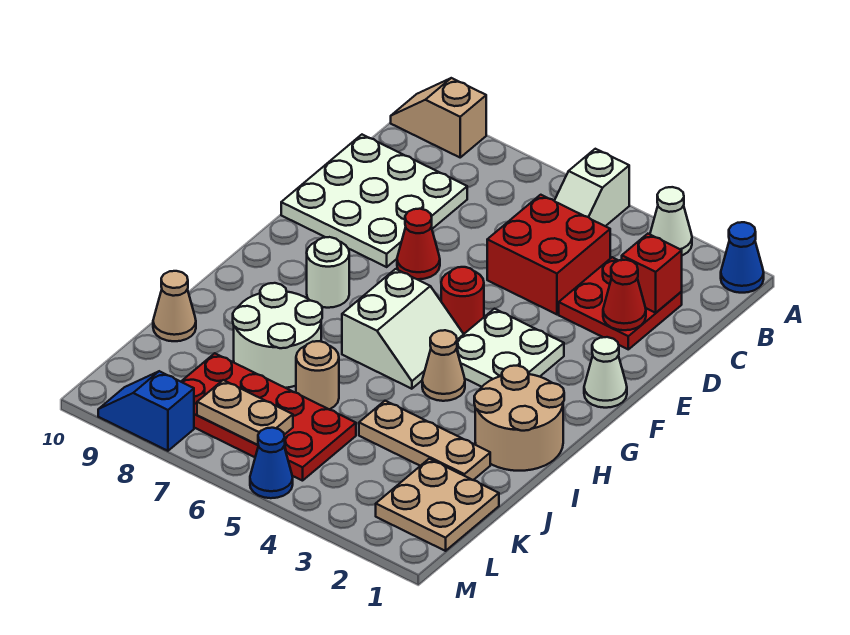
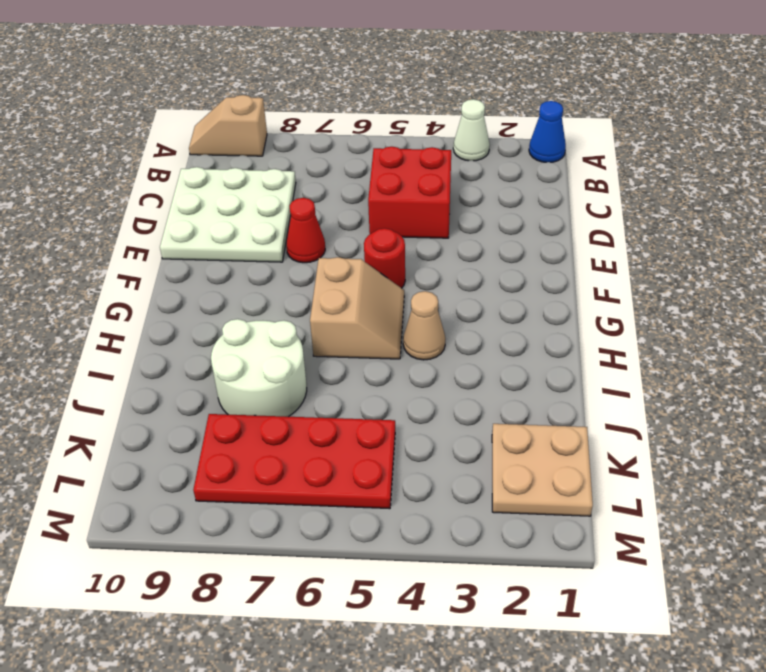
tan slope G5:H6 level 1 top 6 -> white slope G5:H6 level 1 top 6
none -> white slope A5:B5 level 1 top A
none -> red plate C2:D3 level 1
none -> white cone F1 level 1

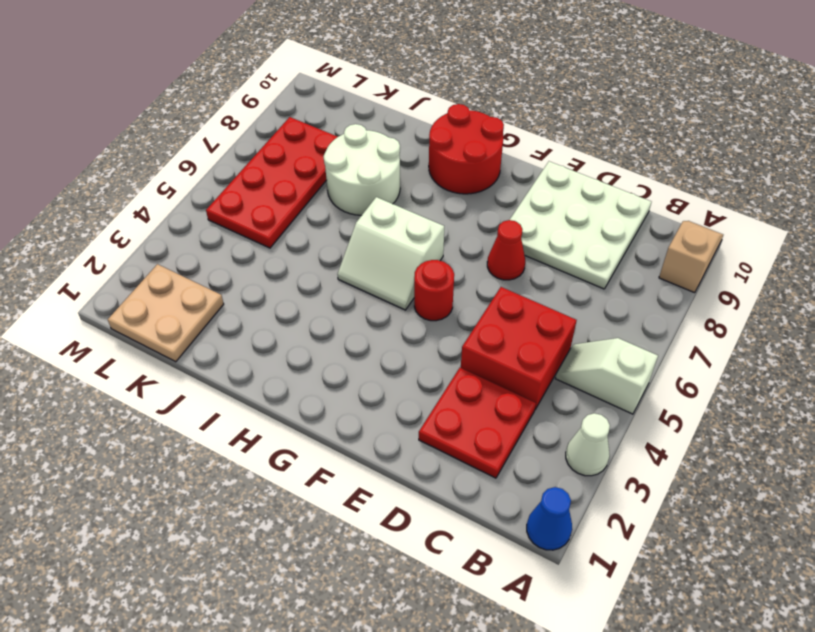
red round brick G9:H10 level 1 -> none
none -> white cone F1 level 1
none -> white plate F3:G4 level 1
none -> white round brick G8 level 1

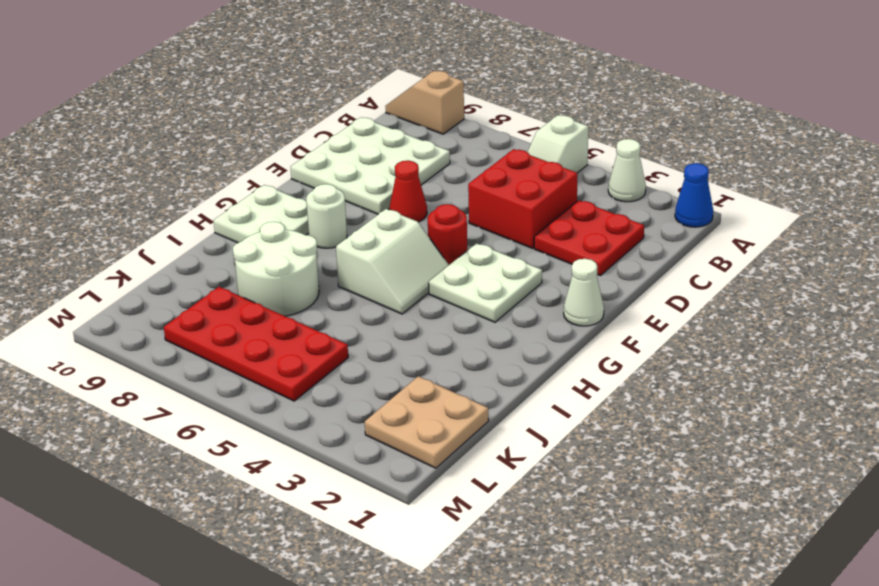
white plate G9:H10 level 1 -> none
none -> tan round brick H1:I2 level 1
none -> tan cone H4 level 1
none -> tan plate J2:J4 level 1

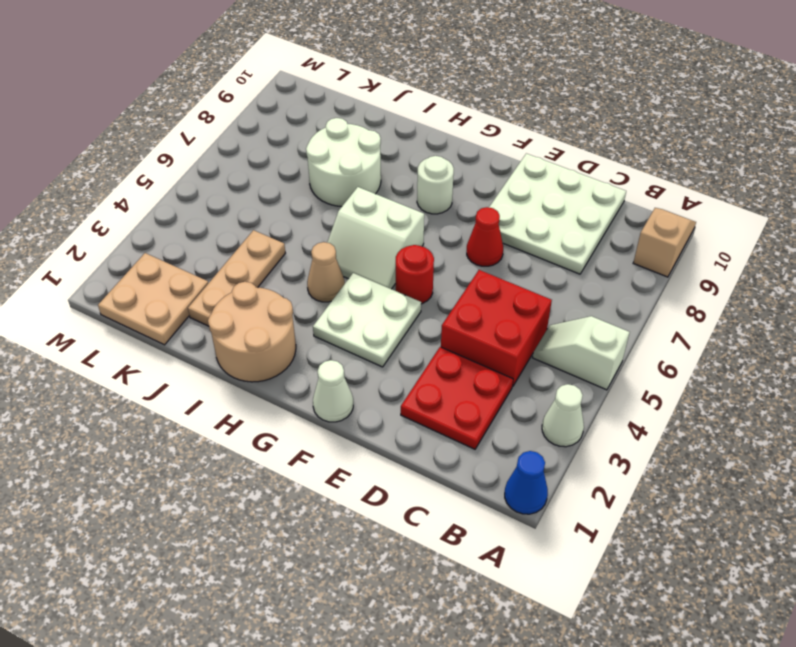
none -> tan round brick J6 level 1
none -> tan cone J10 level 1
none -> red plate K5:L8 level 1

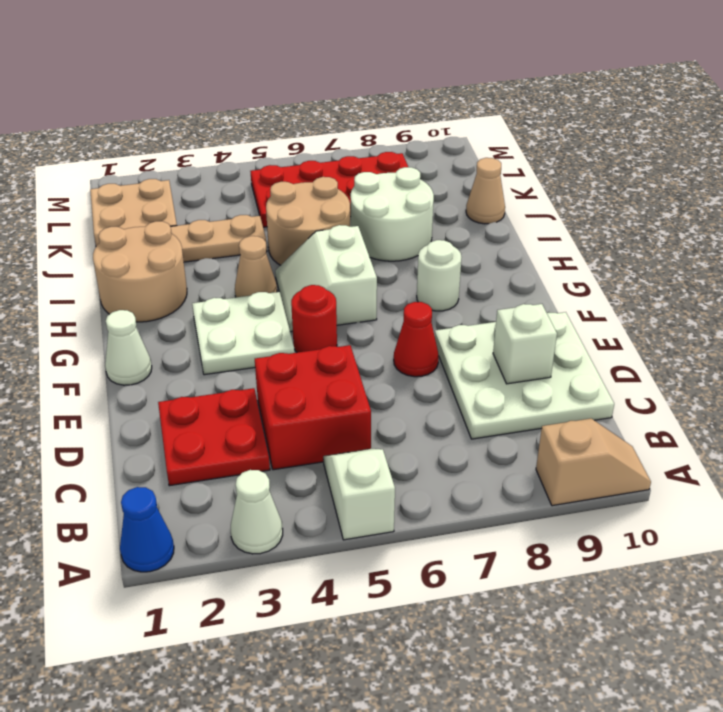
white brick D9 level 2 -> none
tan round brick I5:J6 level 1 -> tan round brick J6 level 1
none -> blue cone M5 level 1
none -> blue slope M8:M9 level 1 top 8
none -> red brick C2 level 2

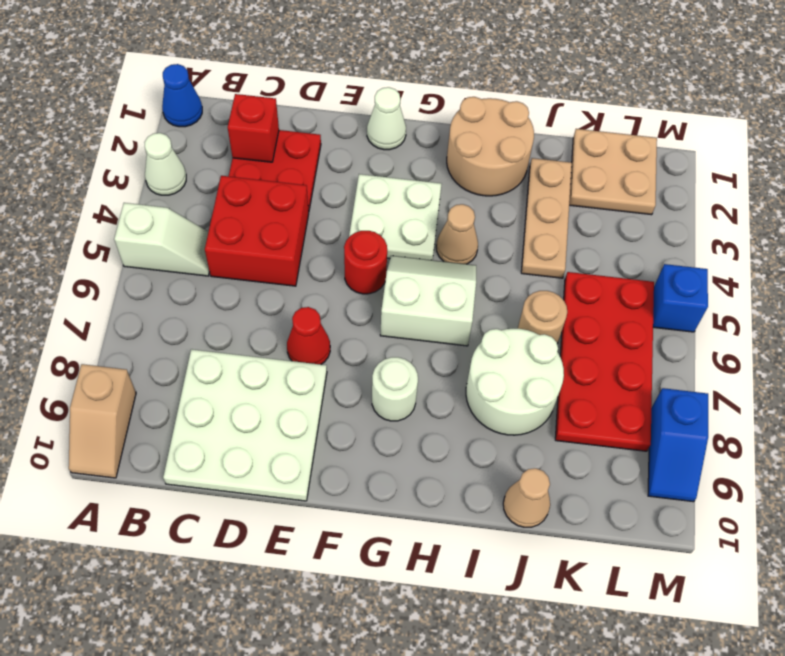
blue brick M5 level 1 -> blue cone M5 level 1
none -> red cone D2 level 2
none -> tan plate L6:L7 level 2

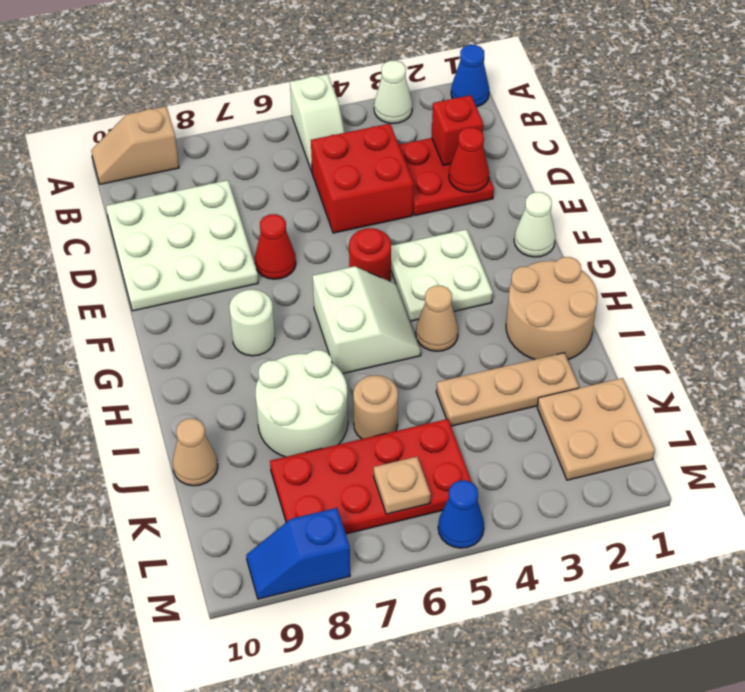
tan plate L6 level 2 -> tan plate L6:L7 level 2

